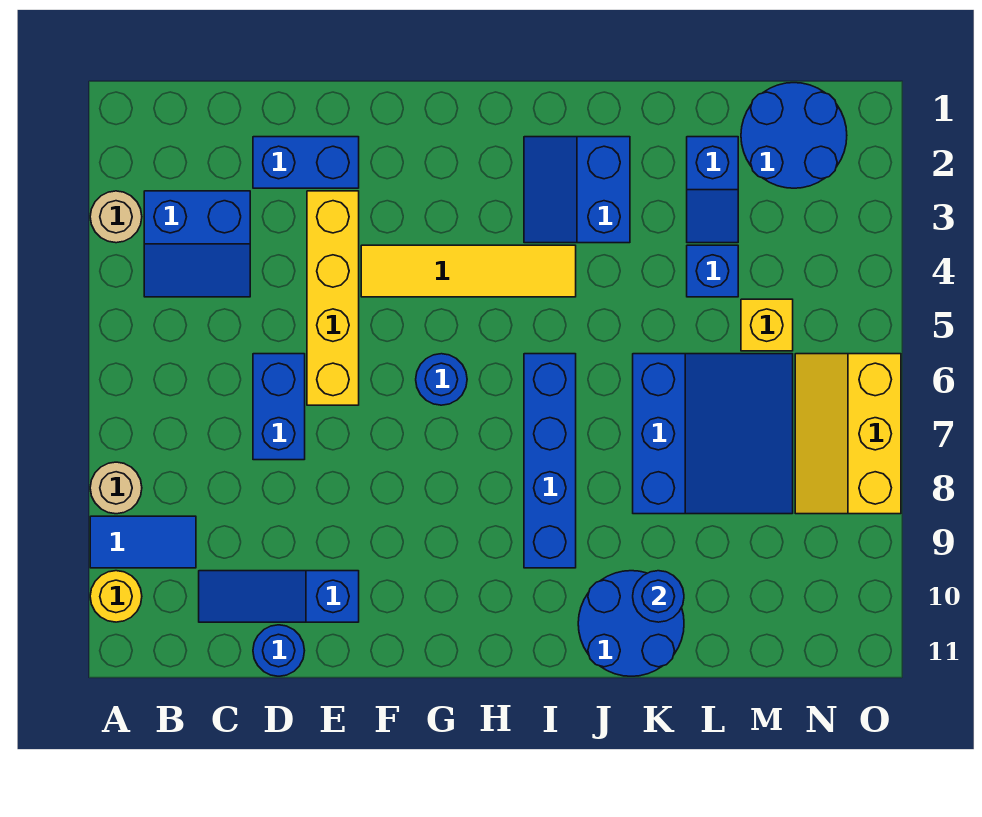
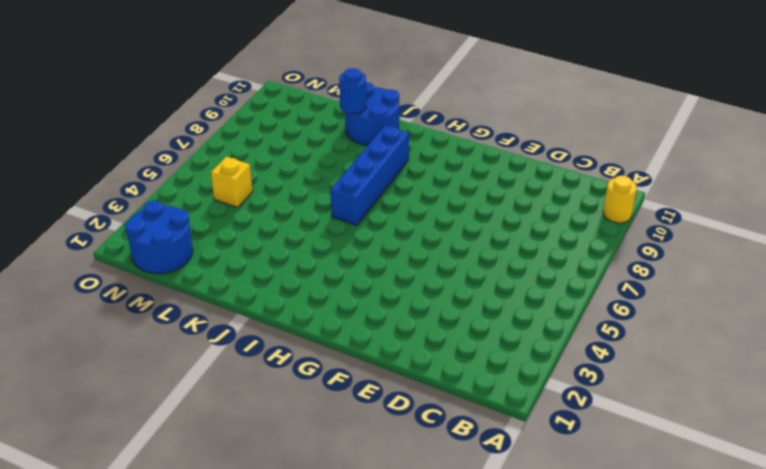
none -> tan round brick A3 level 1
none -> tan round brick A8 level 1
none -> blue tile A9:B9 level 1

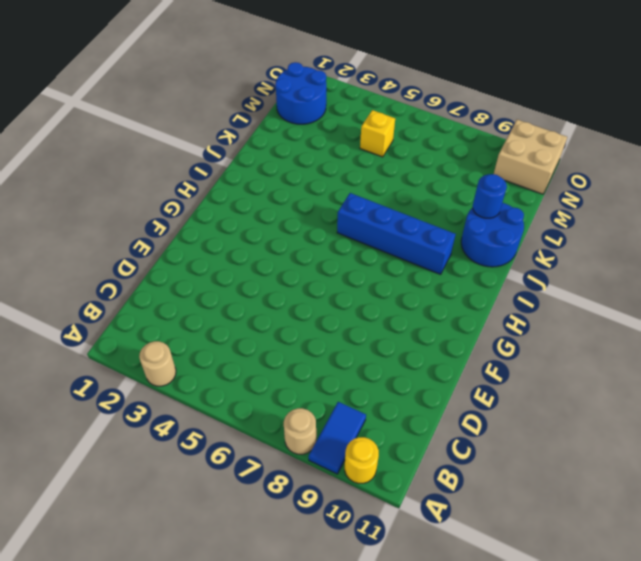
tan brick N10:O11 level 1 -> none
none -> blue slope B3:C4 level 1 top 3
none -> blue slope C10:E10 level 1 top E
none -> blue brick D2:E2 level 1

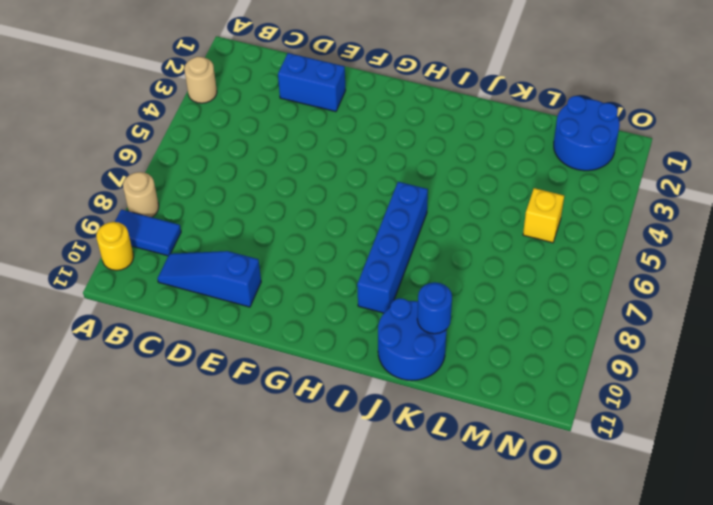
none -> blue slope B3:C4 level 1 top 3
none -> blue brick D6:D7 level 1
none -> blue round brick D11 level 1

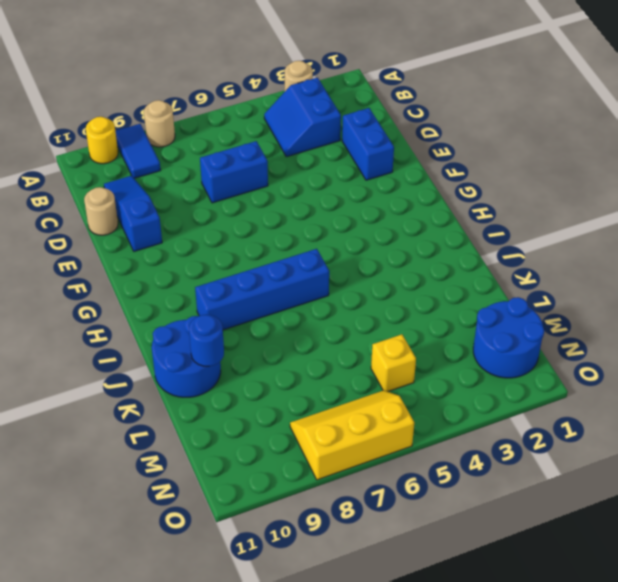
tan round brick D11 level 1 -> blue round brick D11 level 1
none -> yellow brick E3:E6 level 1
none -> yellow tile F4:I4 level 1
none -> blue round brick G6 level 1

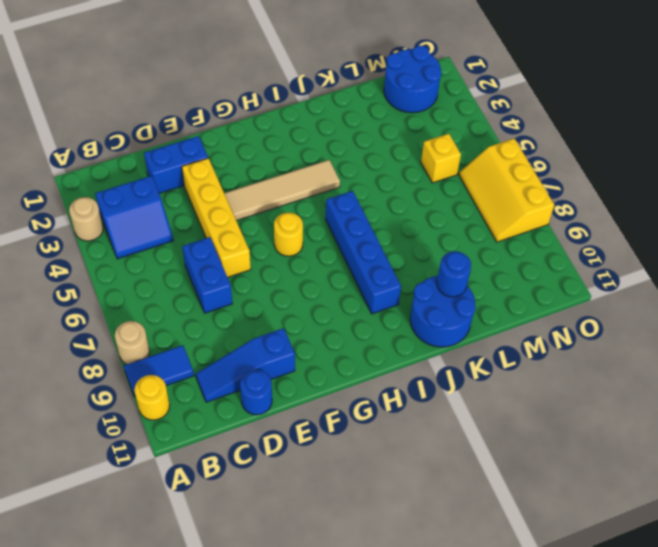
tan tile F4:I4 level 1 -> yellow tile F4:I4 level 1
yellow round brick G6 level 1 -> blue round brick G6 level 1
none -> blue slope I2:J3 level 1 top J
none -> blue slope K6:M8 level 1 top K
none -> blue slope L2:L3 level 1 top 2

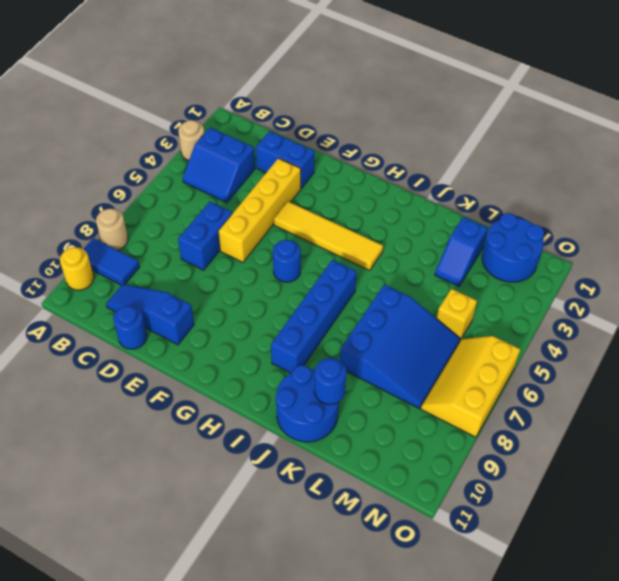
none -> blue slope I2:J3 level 1 top J
none -> blue brick L4 level 1

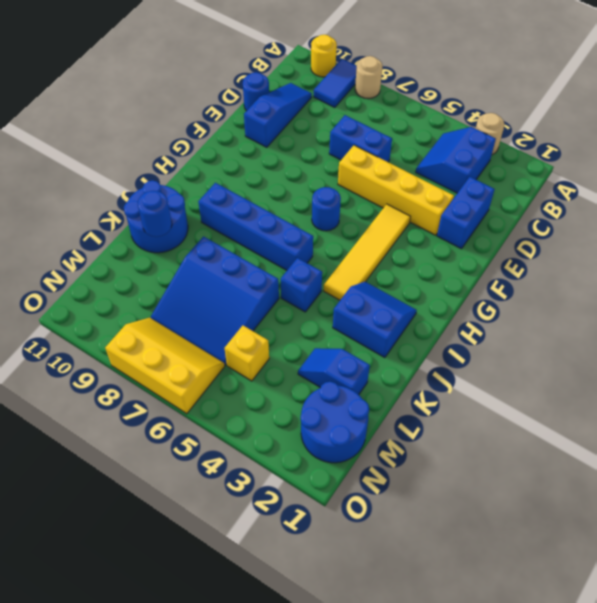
blue brick J5 level 1 -> blue brick L4 level 1

